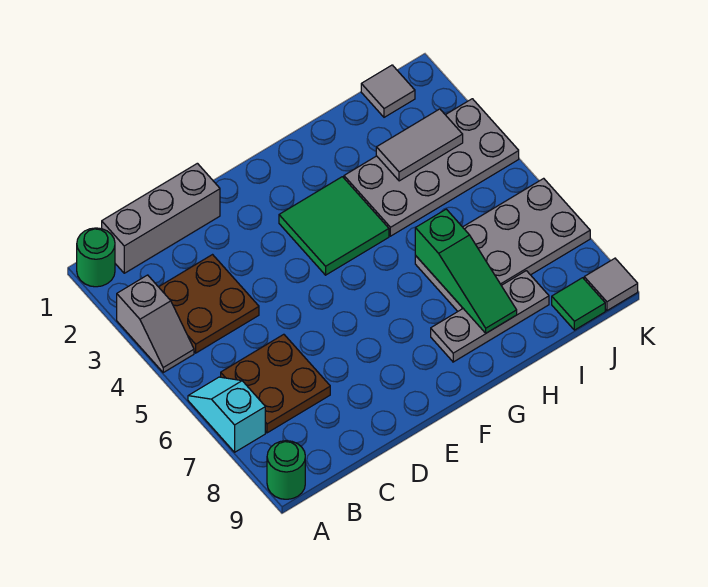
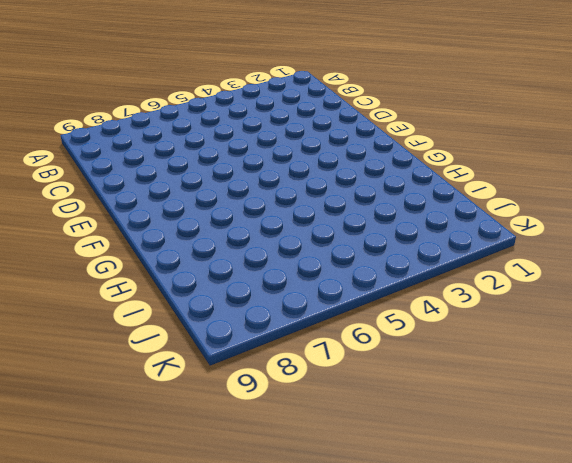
none -> green round brick A1 level 1
none -> grey slope A3:A4 level 1 top 3
none -> cyan slope A6:A7 level 1 top 7

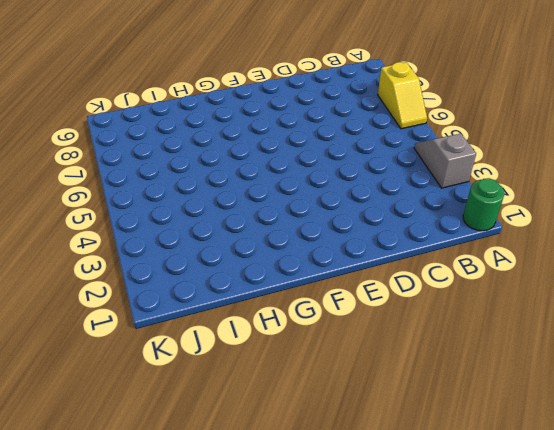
yellow slope A6:A7 level 1 top 7 -> cyan slope A6:A7 level 1 top 7
none -> green round brick A9 level 1
none -> grey brick B1:D1 level 1
none -> brown plate B3:C4 level 1

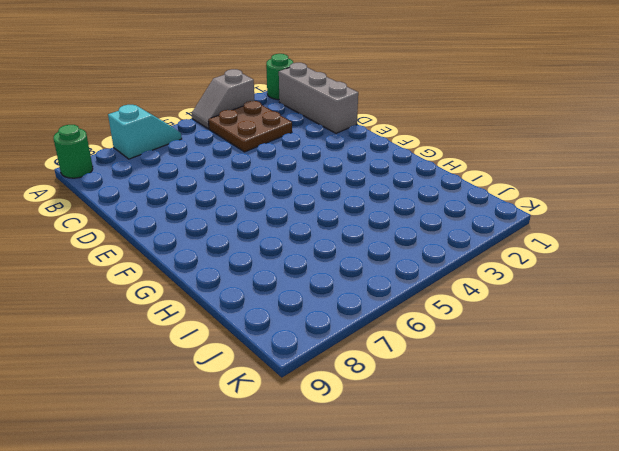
none -> brown plate B6:C7 level 1
none -> green tile F3:G4 level 1
none -> grey plate G8:I8 level 1

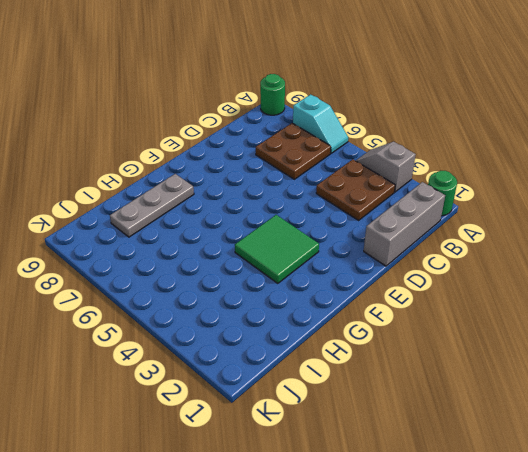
none -> grey plate H3:K4 level 1
none -> grey plate H6:K7 level 1
none -> grey tile J1 level 1

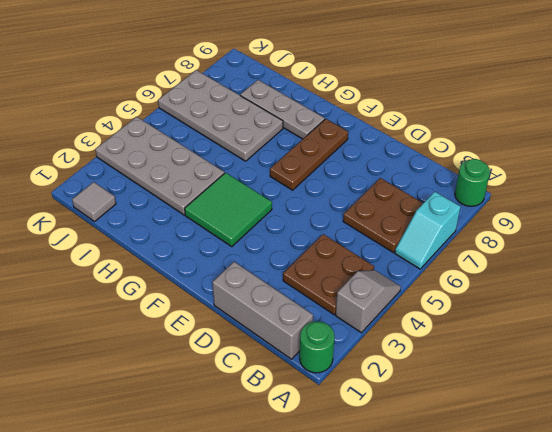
brown plate F6:F8 level 1 -> none
none -> green tile J9 level 1
none -> grey tile K9 level 1
none -> green slope H6:H8 level 2 top 6

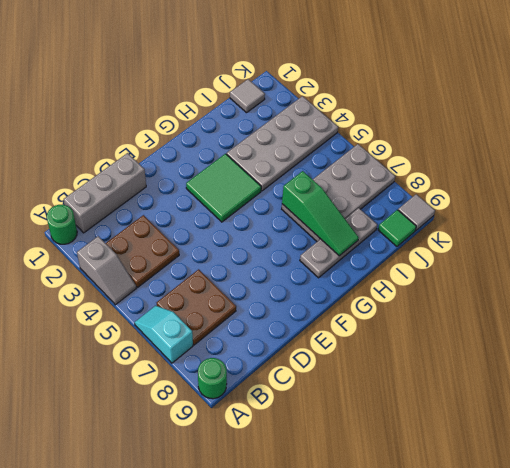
none -> grey tile I3:J3 level 2

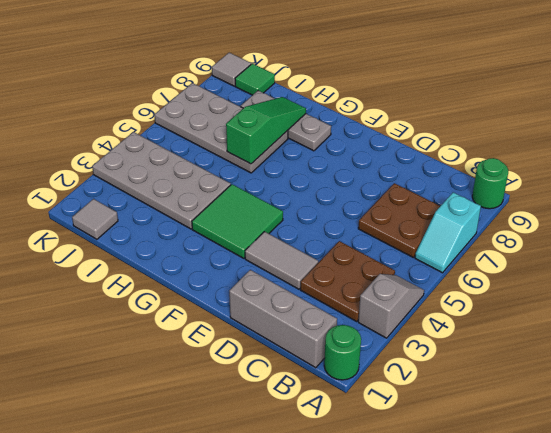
grey tile D3:E3 level 1 -> grey tile I3:J3 level 2

